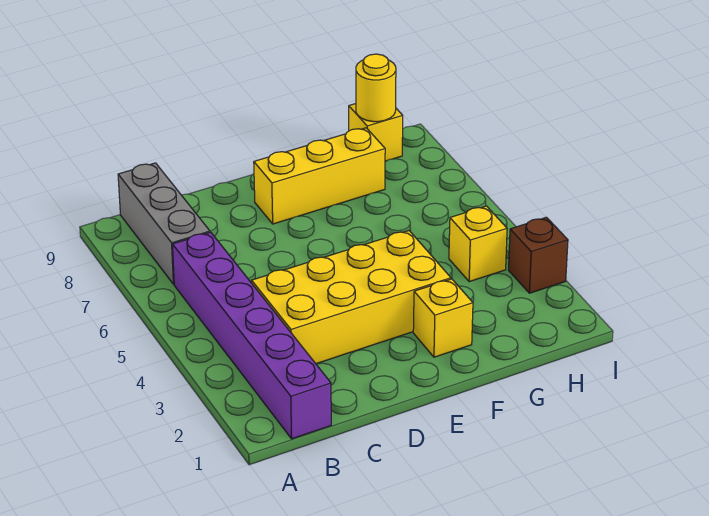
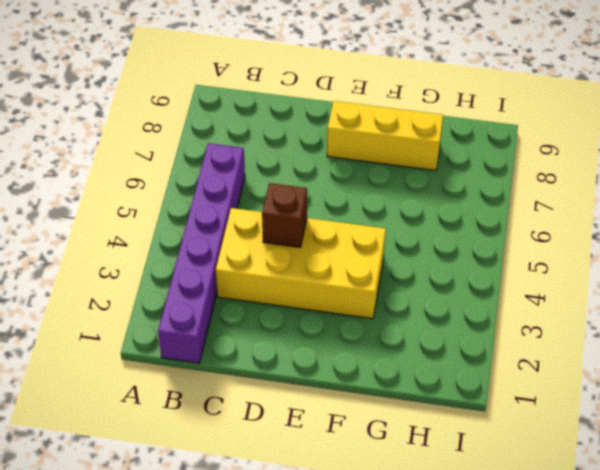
brown brick D4 level 2 -> brown brick I3 level 1
none -> grey brick B7:B9 level 1
none -> yellow brick F2 level 1

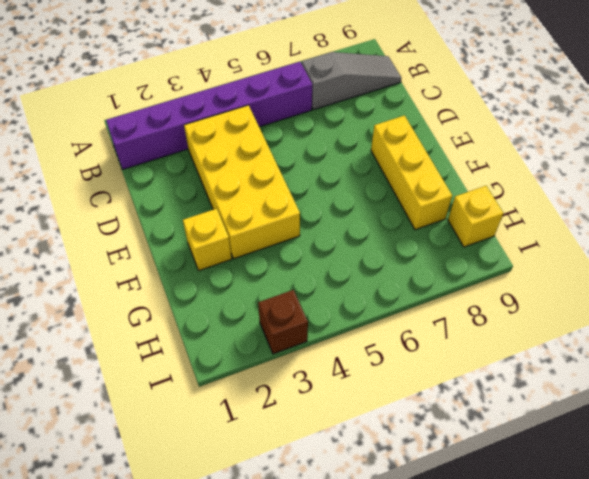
grey slope B7:B9 level 1 top 7 -> grey brick B7:B9 level 1
none -> yellow brick H4 level 1
none -> yellow round brick H9 level 2

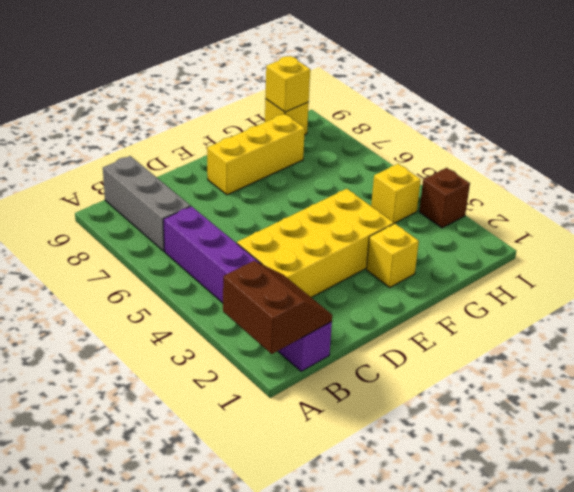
brown slope A1:B2 level 2 top A -> none
yellow brick H9 level 2 -> yellow round brick H9 level 2

